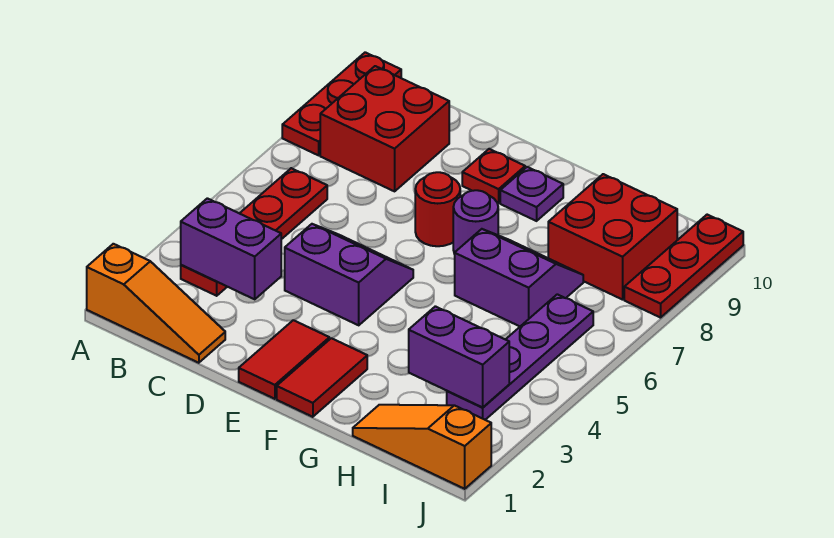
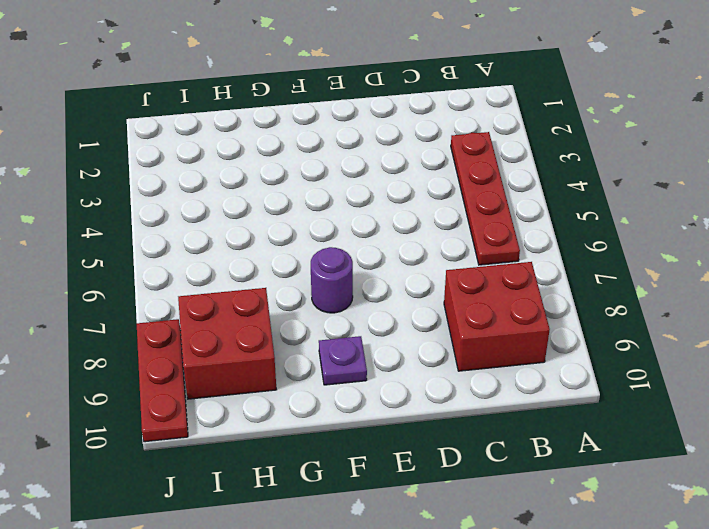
none -> orange slope A1:C1 level 1 top A
none -> red plate A8:A10 level 1
none -> purple slope D4:E5 level 1 top 4

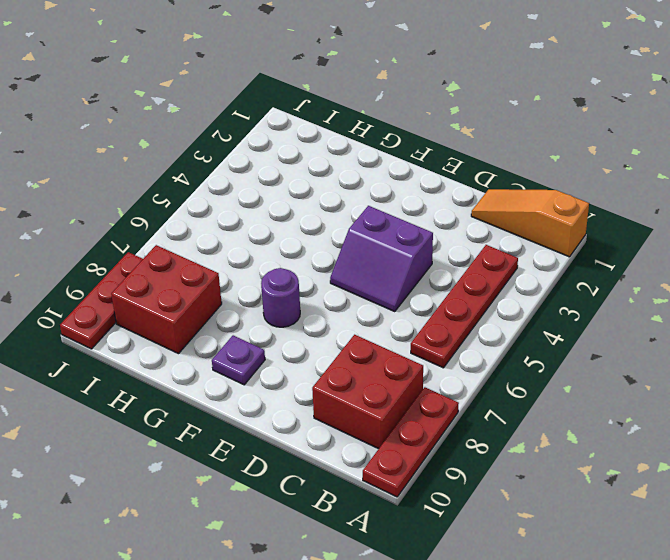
none -> red tile E1:E2 level 1
none -> red round brick E7 level 1
none -> red plate E9 level 1

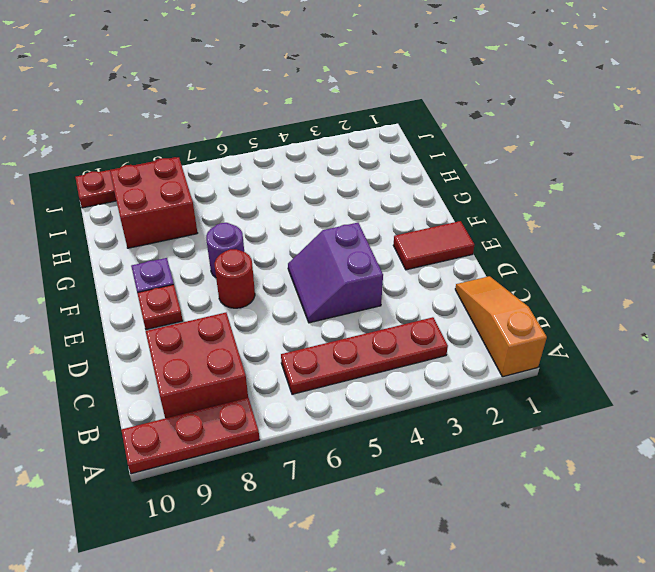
none -> red tile F1:F2 level 1
none -> purple slope G6:H7 level 1 top 6
none -> orange slope H1:J1 level 1 top J

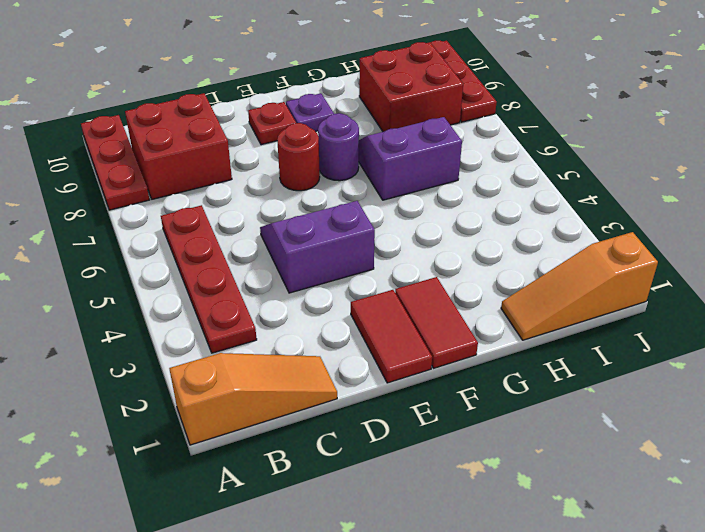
none -> purple plate I3:I6 level 1
none -> purple brick B3:C3 level 2
none -> purple brick H3:I3 level 2

